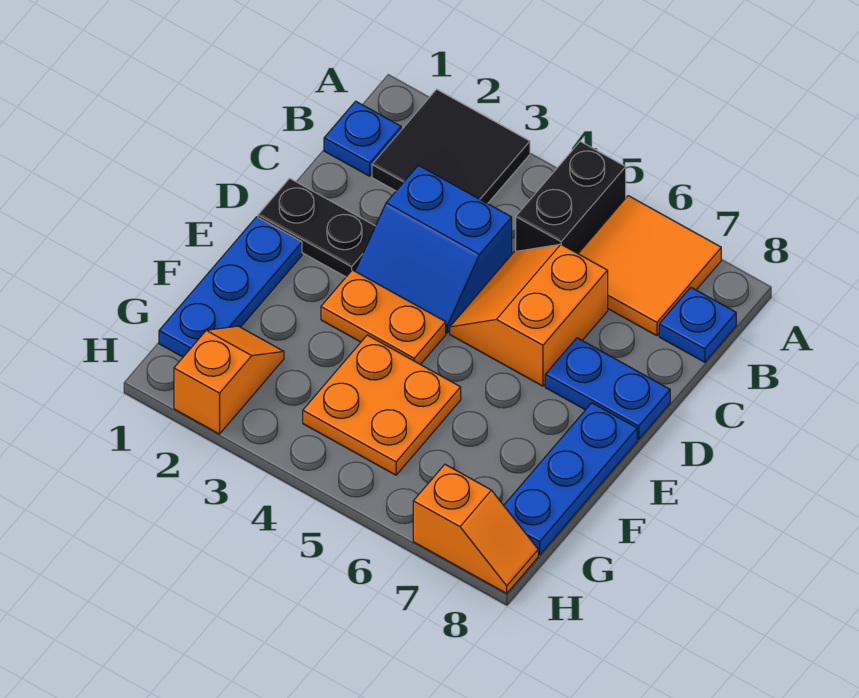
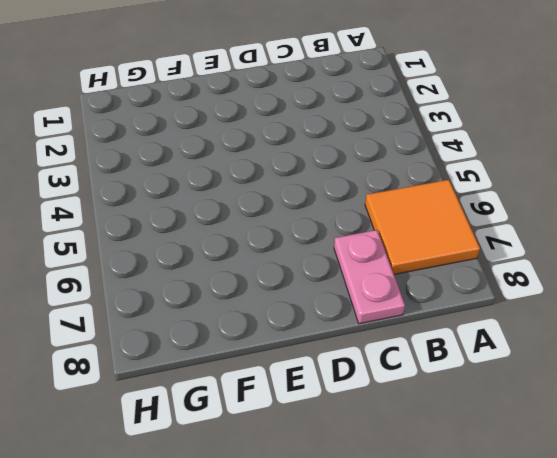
pink plate C7:C8 level 1 -> none
none -> black tile A2:B3 level 1
none -> black brick A5:B5 level 1
none -> blue plate B1 level 1

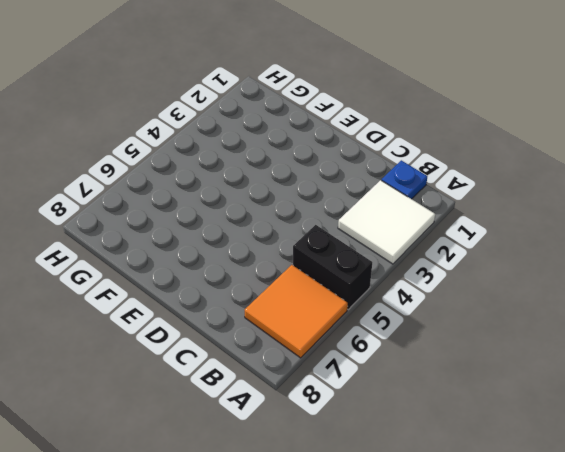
white tile A2:B3 level 1 -> black tile A2:B3 level 1
none -> blue plate B8 level 1
none -> blue slope C3:D4 level 1 top C
none -> orange slope C5:D6 level 1 top 6

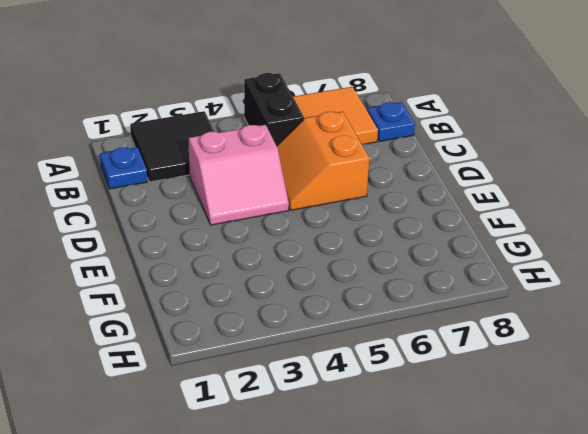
pink slope C3:D4 level 1 top C -> blue slope C3:D4 level 1 top C
none -> black plate D1:D2 level 1
none -> blue plate D7:D8 level 1
none -> blue plate E1:G1 level 1

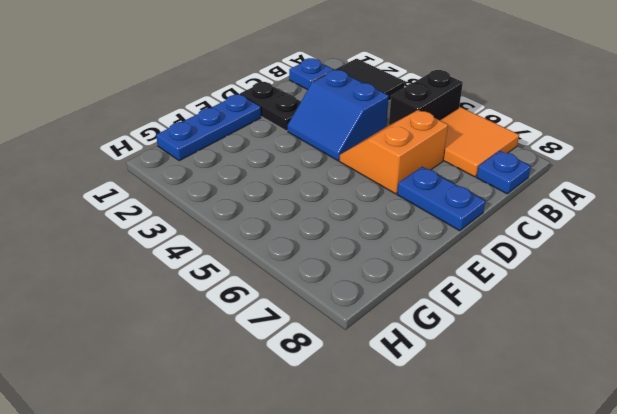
none -> orange plate E3:E4 level 1
none -> blue plate E8:G8 level 1
none -> orange plate F4:G5 level 1

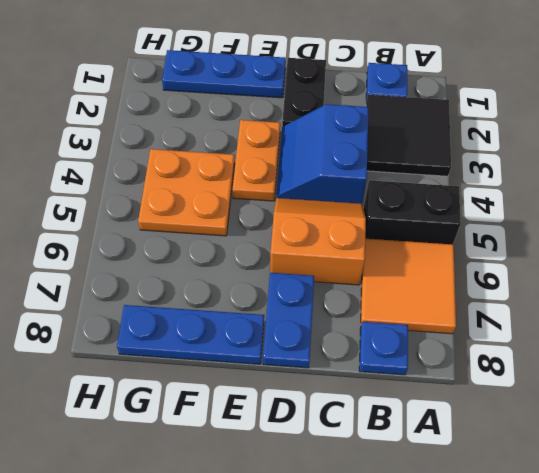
none -> orange slope G2:H2 level 1 top H
none -> orange slope H7:H8 level 1 top 7

